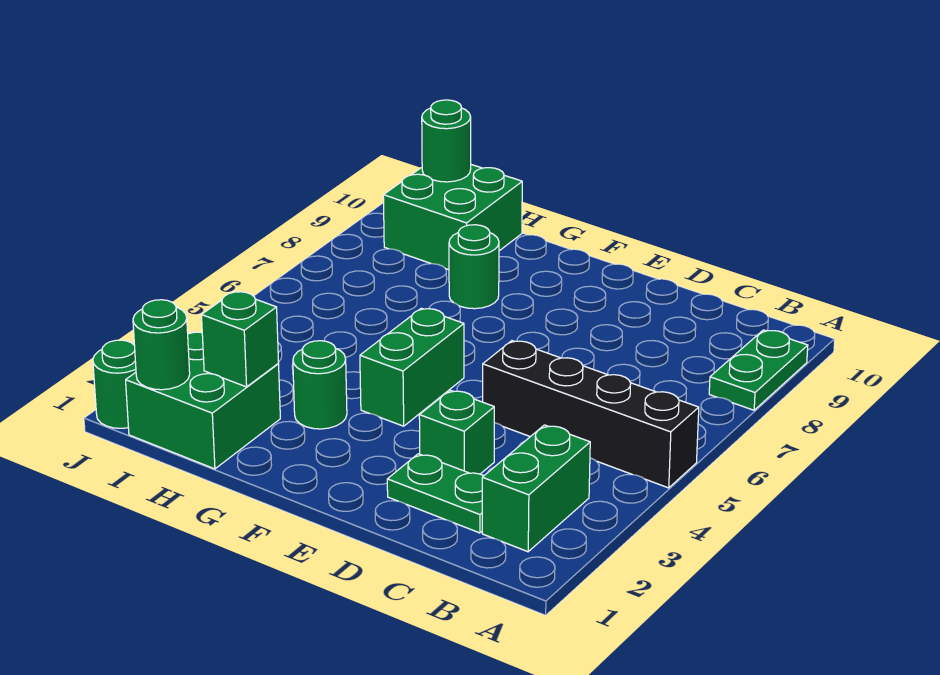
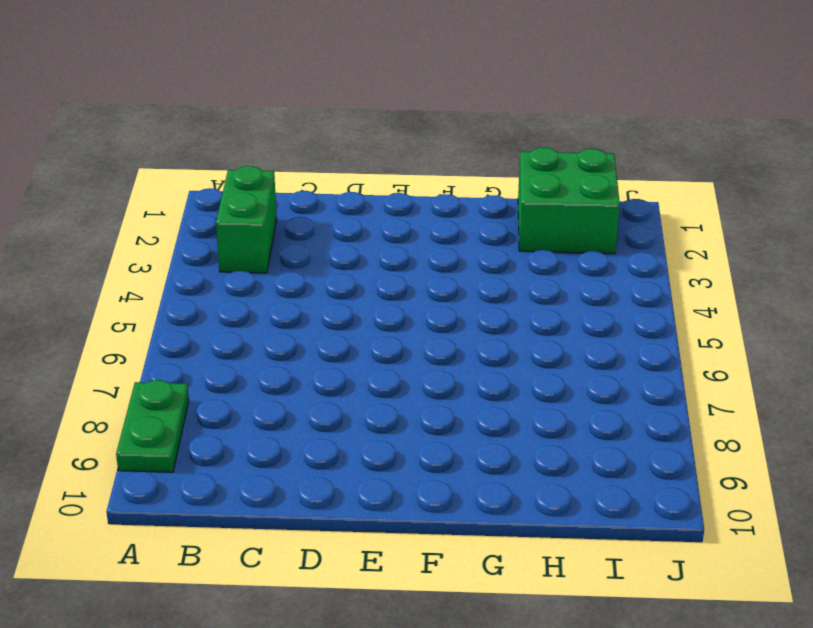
none -> black brick A5:D5 level 1
none -> green plate C2:D2 level 1
none -> green brick D3 level 1

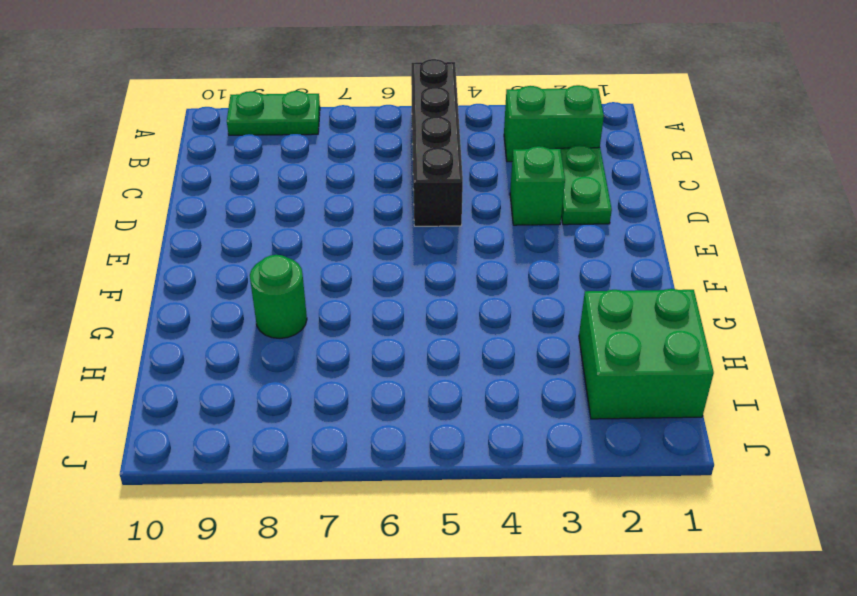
none -> green brick F4:F5 level 1
none -> green round brick G3 level 1
none -> green brick H9:I10 level 1

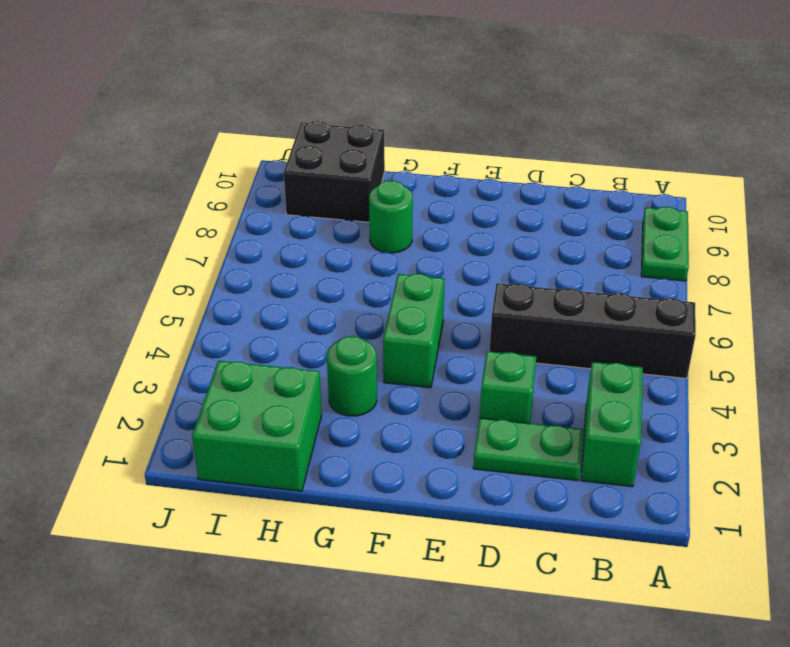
black brick H9:I10 level 1 -> green brick H9:I10 level 1
none -> green round brick J1 level 1
none -> green brick H2 level 2
none -> green round brick I1 level 2

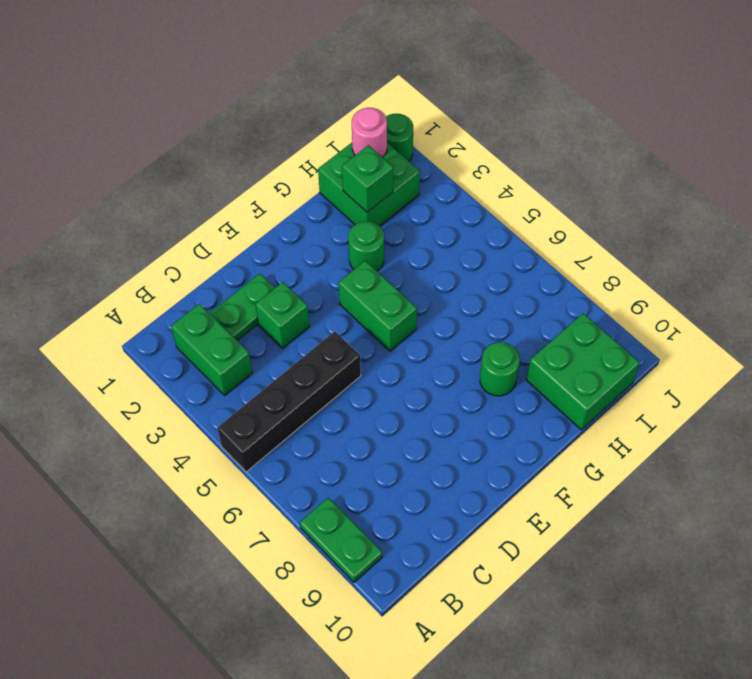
pink round brick I1 level 2 -> green round brick I1 level 2
none -> green round brick I10 level 2

